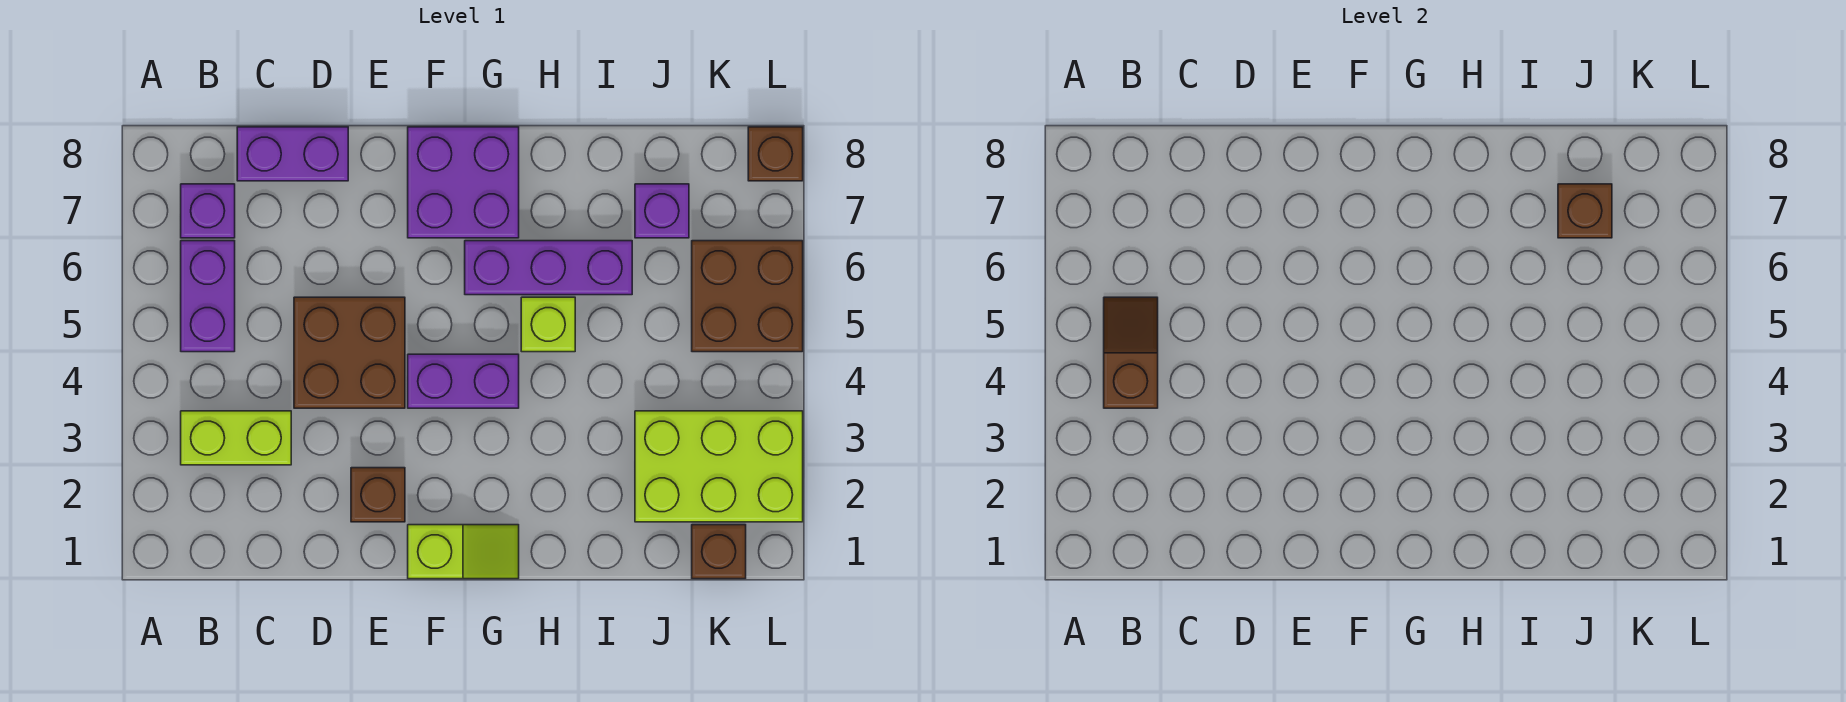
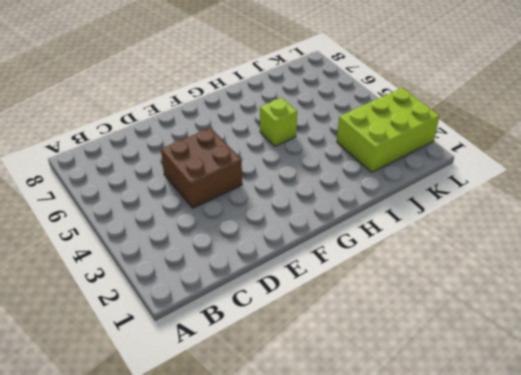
none -> lime brick B3:C3 level 1
none -> purple brick B5:B6 level 1
none -> purple brick B7 level 1

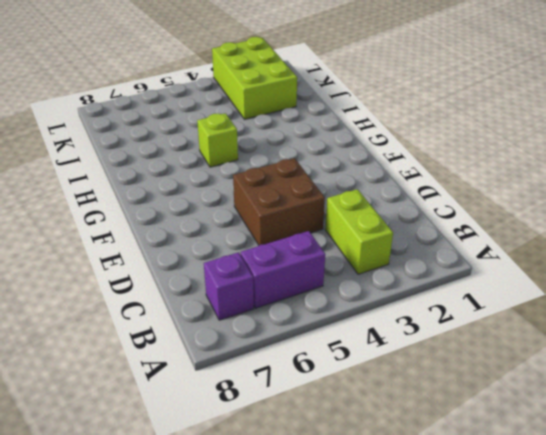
none -> purple brick C8:D8 level 1
none -> brown brick E2 level 1
none -> lime slope F1:G1 level 1 top F

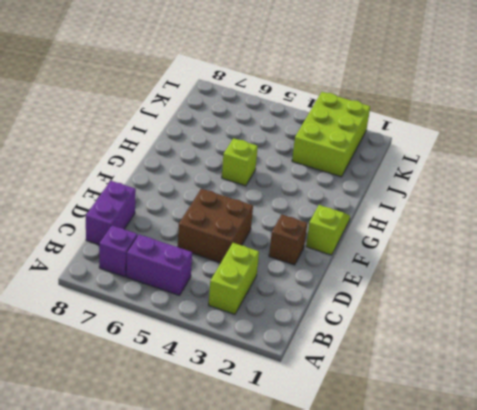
none -> purple brick F4:G4 level 1
none -> purple brick F7:G8 level 1
none -> purple brick G6:I6 level 1

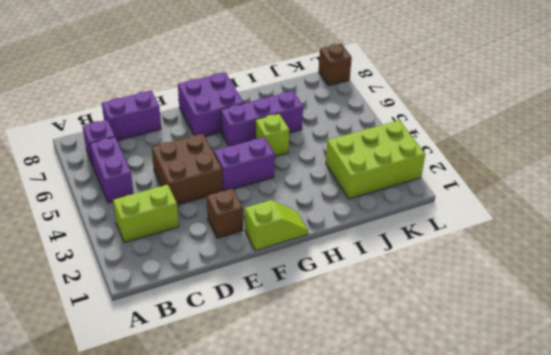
none -> purple brick J7 level 1
none -> brown brick K1 level 1
none -> brown brick K5:L6 level 1

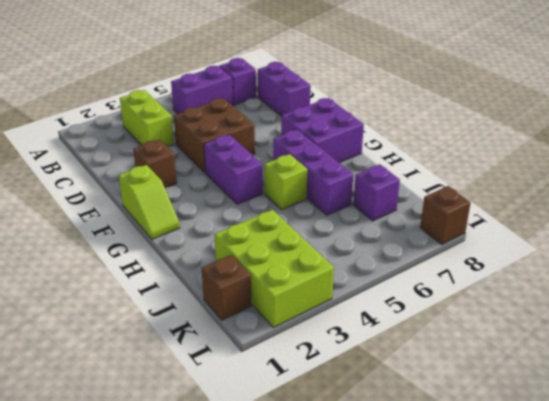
none -> brown brick K5:L6 level 1
none -> brown slope B4:B5 level 2 top 4
none -> brown brick J7 level 2

